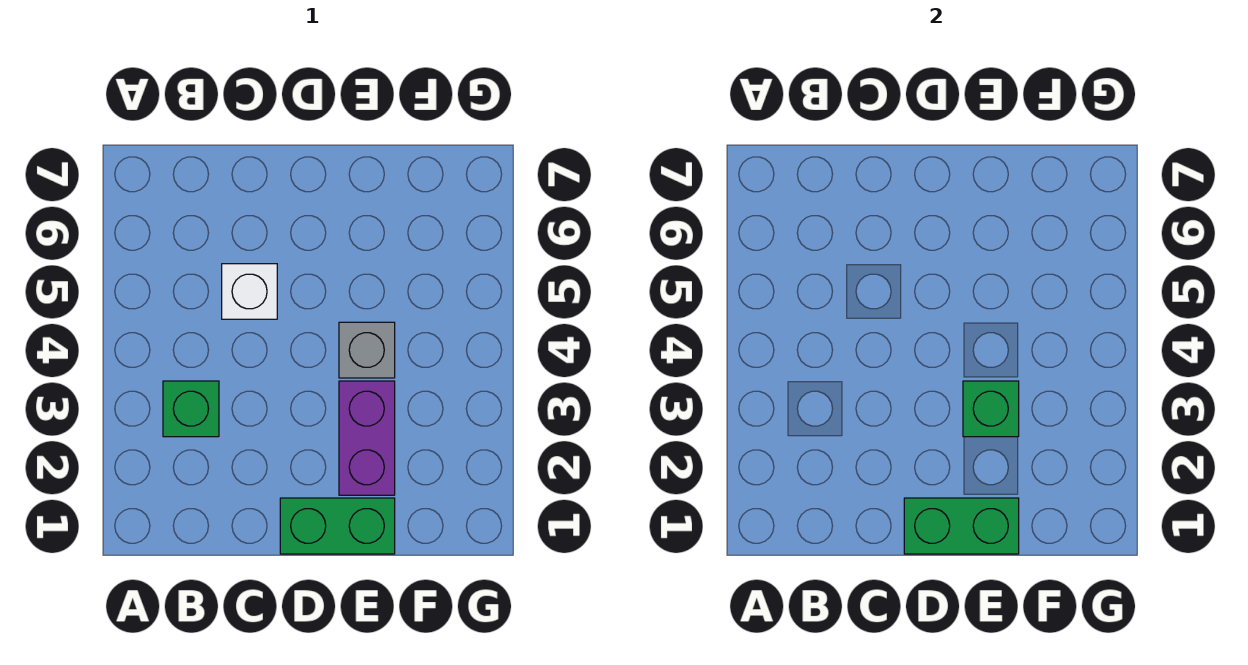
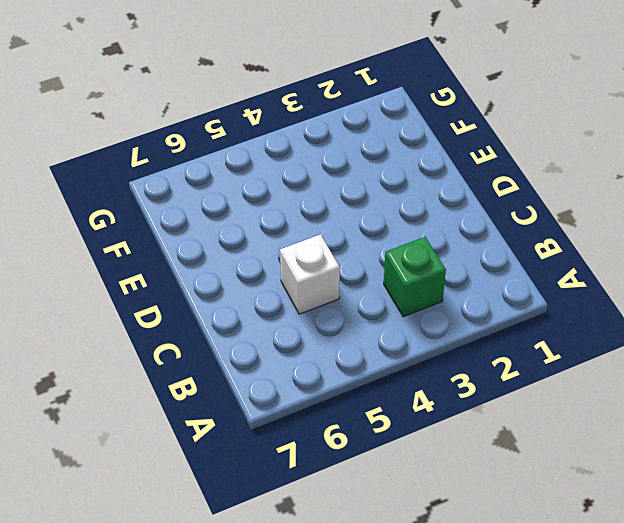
none -> green brick D1:E1 level 1
none -> purple brick E2:E3 level 1

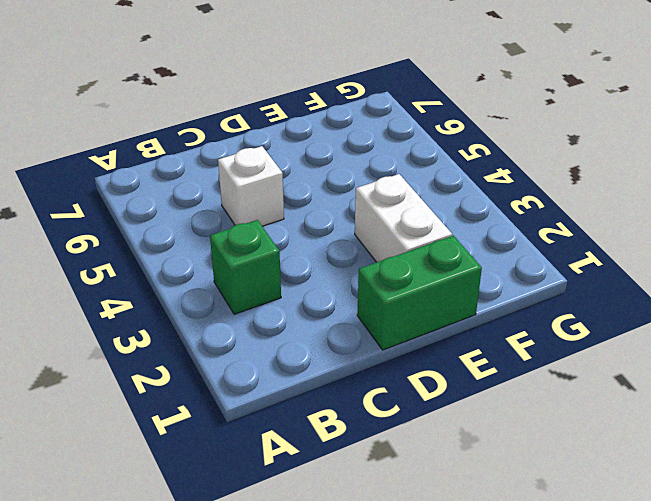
white brick E2:E3 level 1 -> purple brick E2:E3 level 1
none -> grey brick E4 level 1
none -> green brick D1:E1 level 2

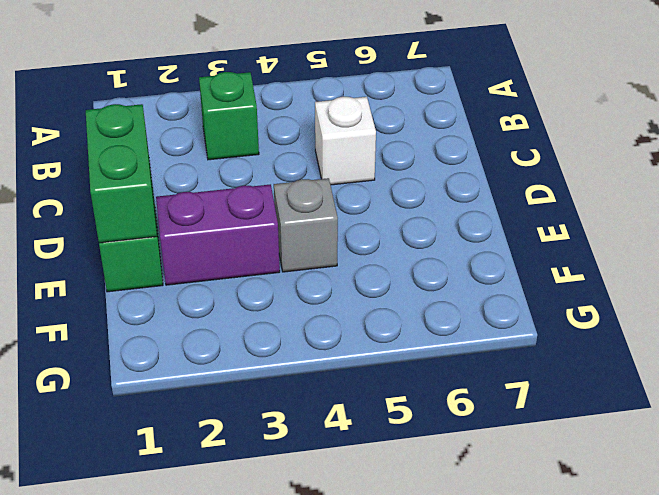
none -> green brick E3 level 2

